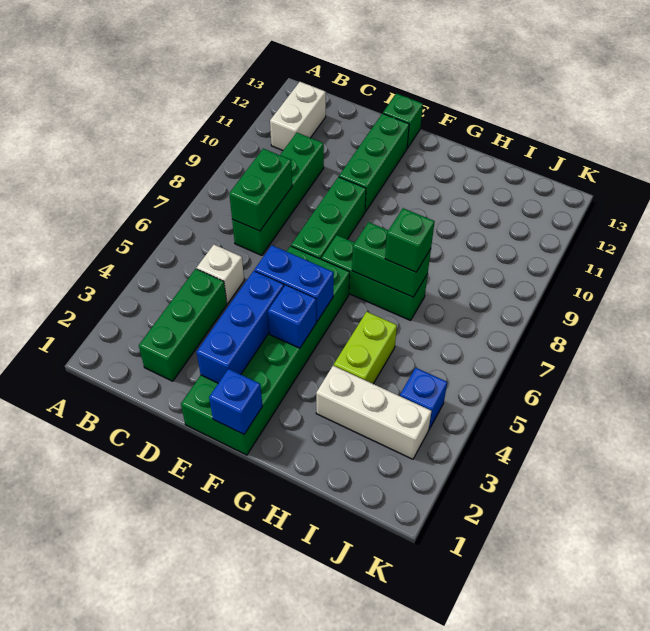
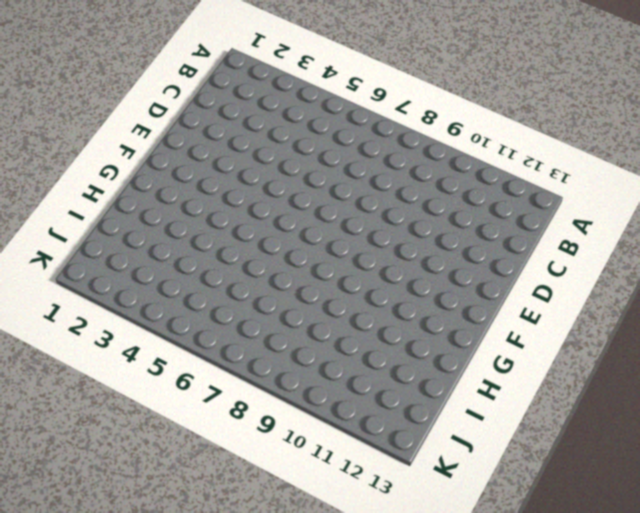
none -> white brick B11:B12 level 1
none -> green brick C2:C4 level 1
none -> white brick C5 level 1

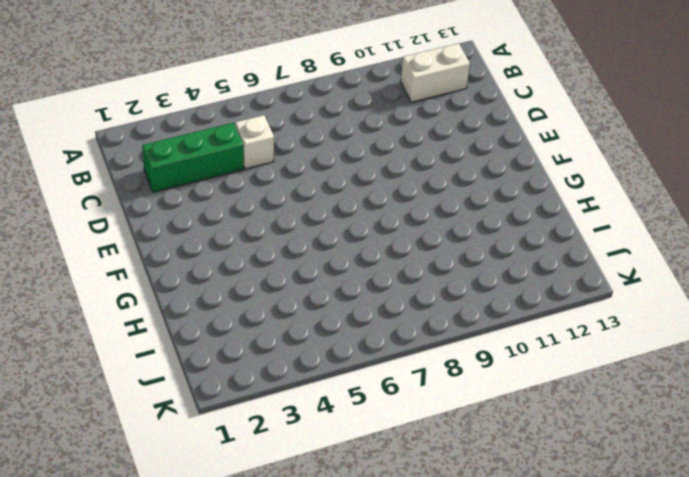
none -> green brick C7:C10 level 1
none -> green brick E1:F6 level 1
none -> green brick E7:E9 level 1

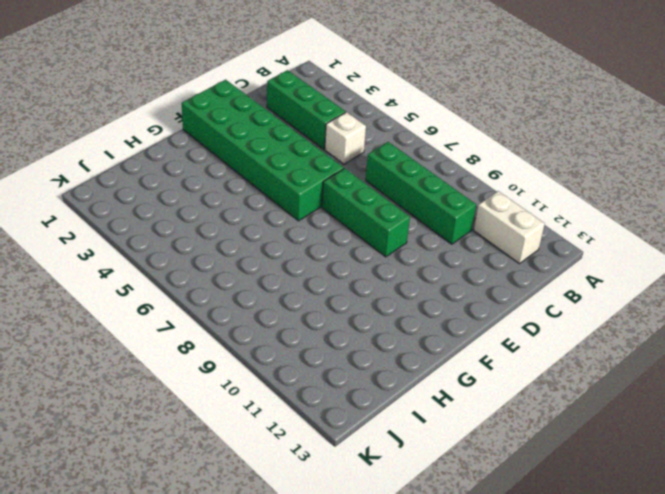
none -> green brick E10:E12 level 1
none -> green brick E13 level 1
none -> green brick F7:H7 level 1

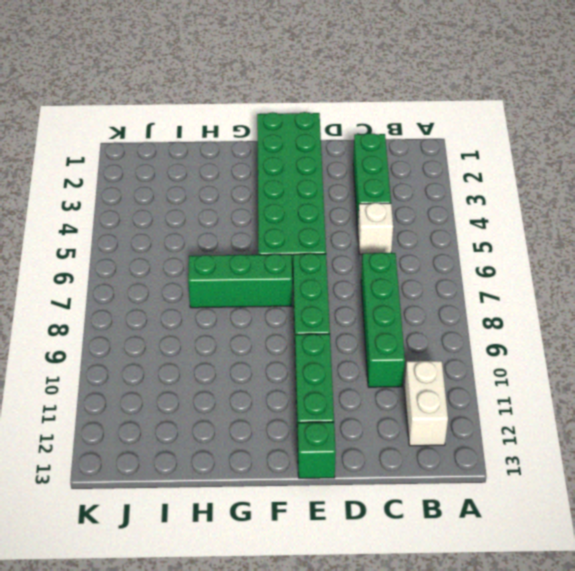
none -> white brick H3:J3 level 1
none -> lime brick H4:H5 level 1
none -> blue brick J4 level 1

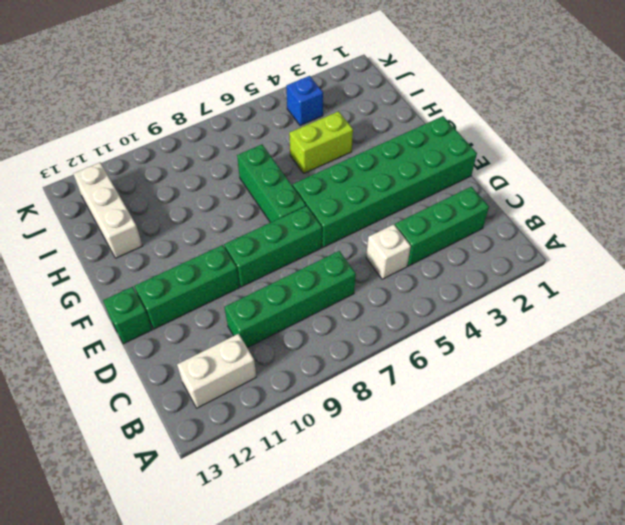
white brick H12:J12 level 1 -> white brick H3:J3 level 1
none -> green brick C7:C8 level 2
none -> blue brick E2:E4 level 2
none -> blue brick E5:F5 level 2

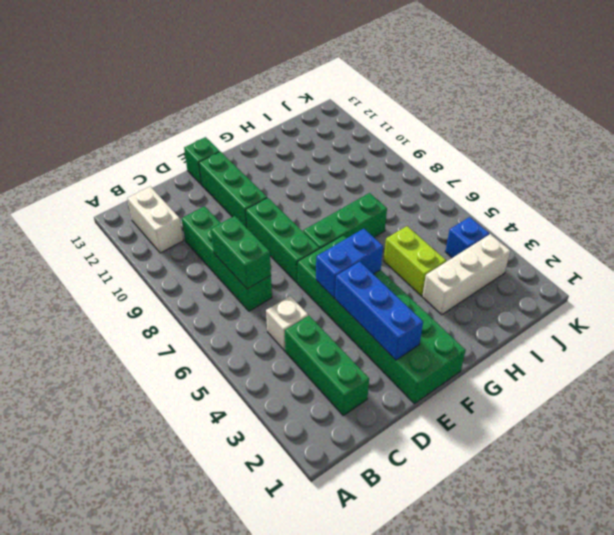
none -> blue brick F1 level 2
none -> blue brick F4 level 2
none -> green brick G7:H7 level 2

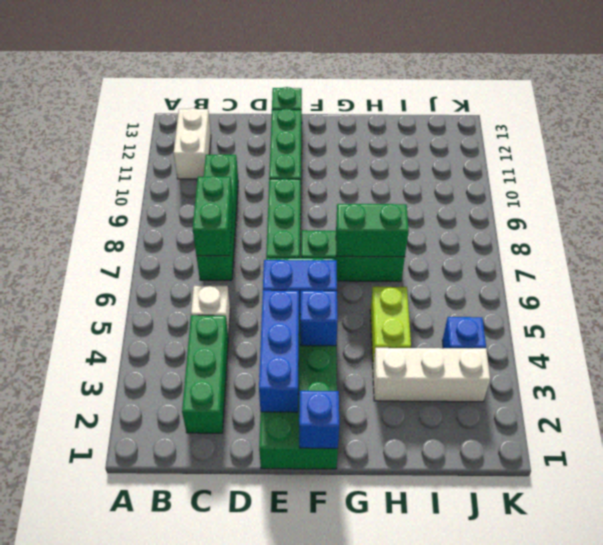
none -> green brick H7 level 3

